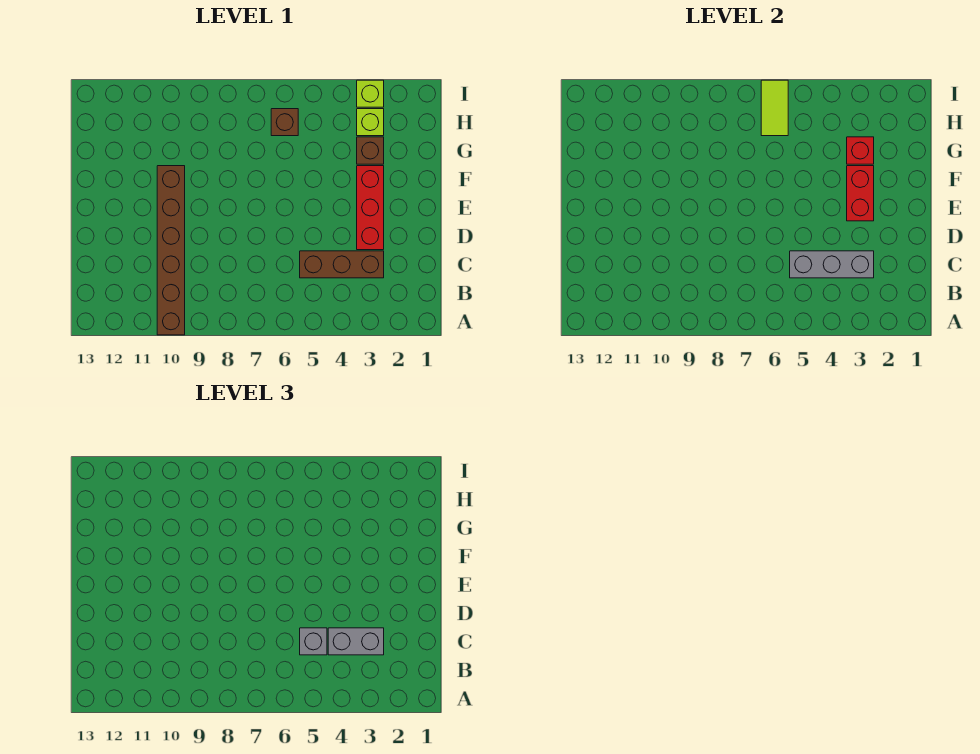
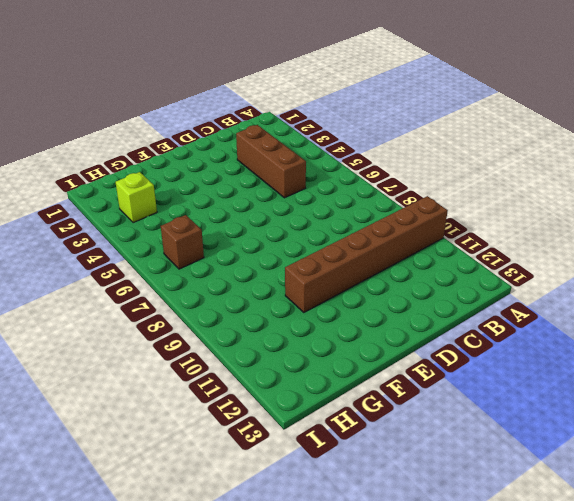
none -> red brick D3:F3 level 1
none -> brown brick G3 level 1
none -> lime brick I3 level 1

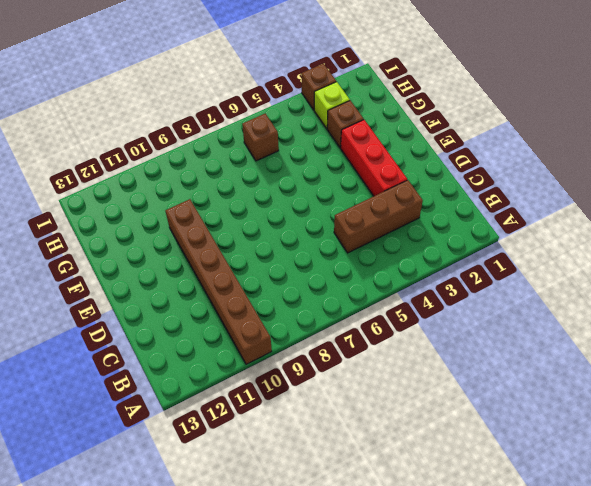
brown brick I3 level 1 -> lime brick I3 level 1
none -> grey brick C3:C5 level 2
none -> red brick E3:F3 level 2
none -> red brick G3 level 2

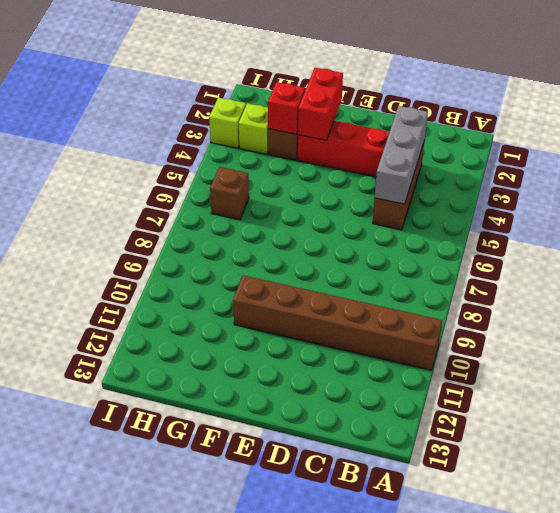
red brick F2:F3 level 2 -> red brick E3:F3 level 2
none -> lime tile H6:I6 level 2
none -> grey brick C3:C4 level 3
none -> grey brick C5 level 3

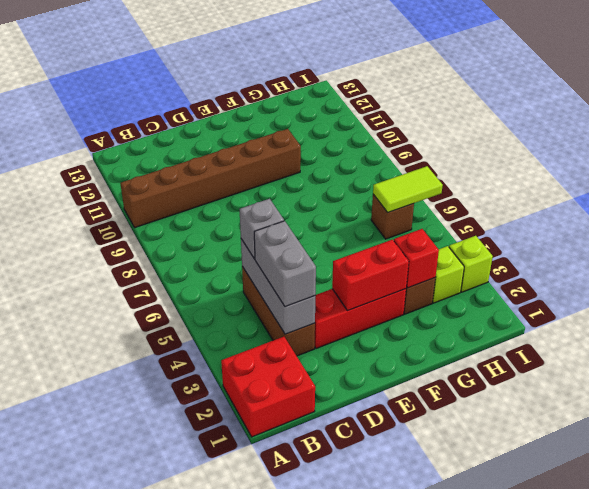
red brick A1:B2 level 1 -> none

